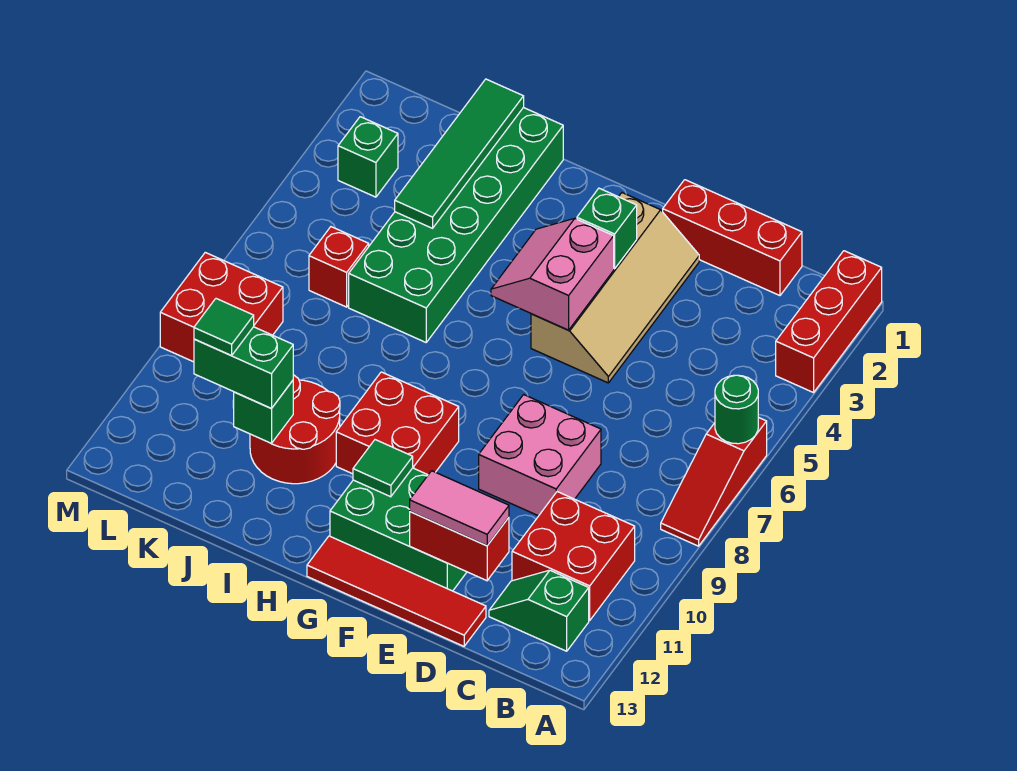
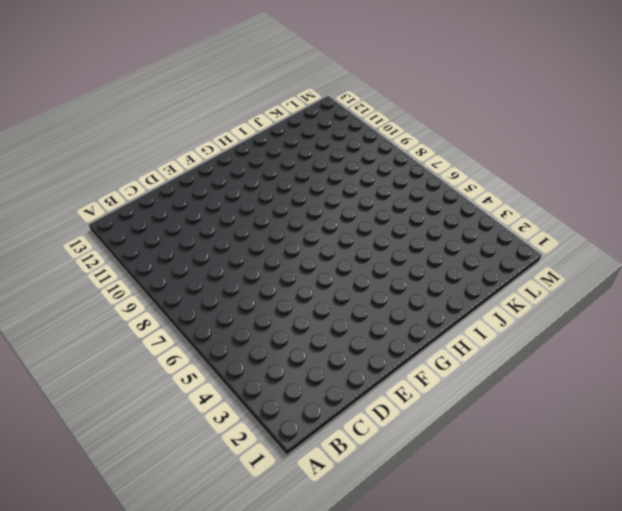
none -> red brick A1:A3 level 1
none -> red slope A6:A8 level 1 top 6
none -> red brick B10:C11 level 1

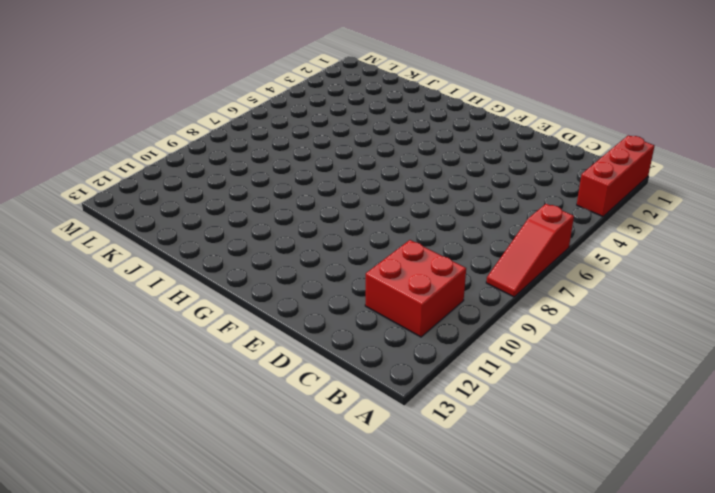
none -> green slope B12:C12 level 1 top B
none -> red brick C1:E1 level 1
none -> pink brick D8:E9 level 1

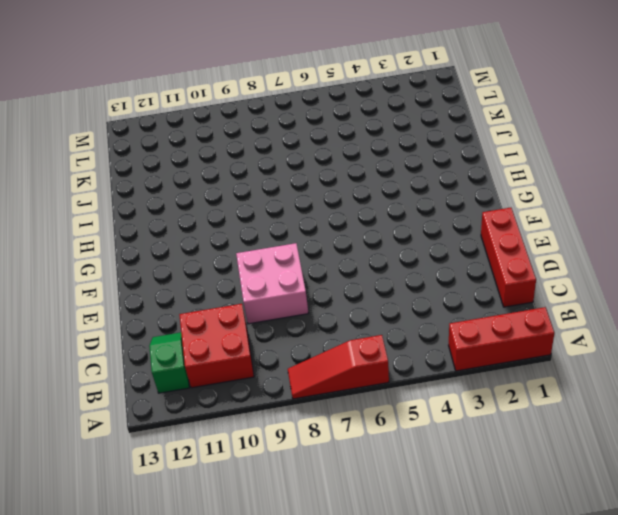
none -> red tile D13:G13 level 1
none -> tan slope E2:F5 level 1 top F
none -> green brick E11:G12 level 1

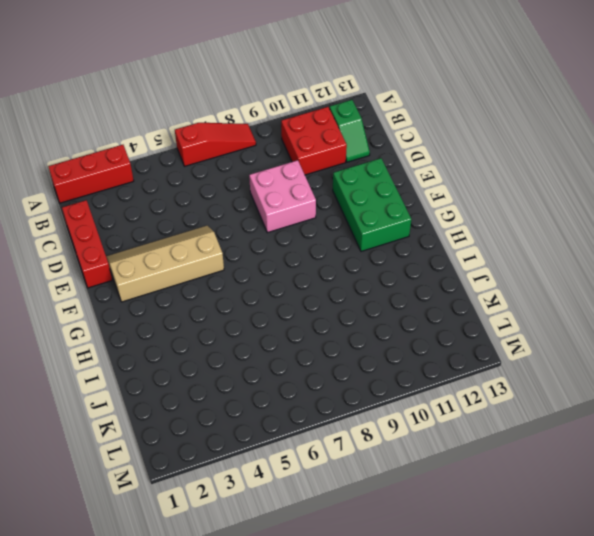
none -> red tile D13:G13 level 1
none -> red brick G9:H10 level 1
none -> green brick I1:J6 level 1

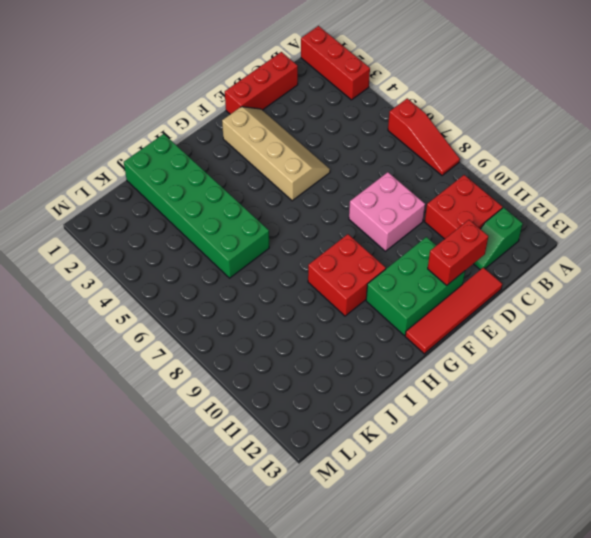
none -> red round brick I10:J11 level 1
none -> red brick K6 level 1
none -> green brick L3 level 1

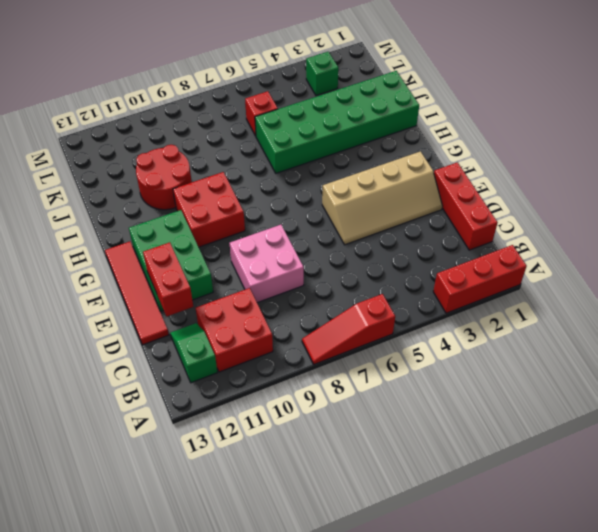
none -> red brick L8:M9 level 1
none -> green round brick A6 level 2
none -> green brick F3 level 2

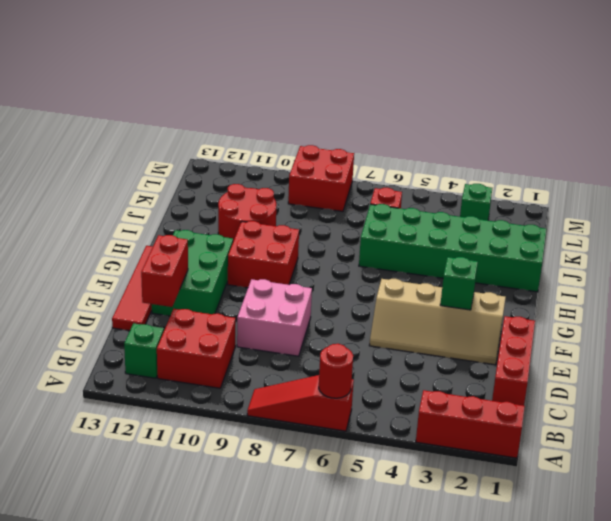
red round brick A6 level 2 -> green round brick A6 level 2
none -> pink slope F4:G5 level 2 top F
none -> green tile G11 level 2
none -> green tile J1:J4 level 2

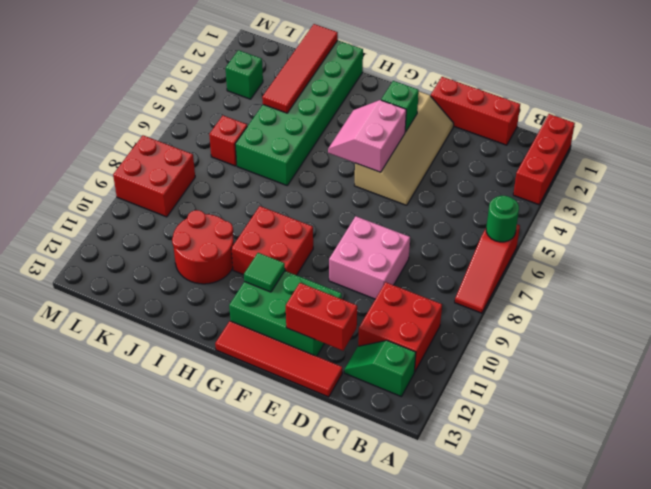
red tile J1:J4 level 2 -> green tile J1:J4 level 2
none -> green brick J11 level 2
none -> pink tile D12:E12 level 3
none -> green brick J11:K11 level 3

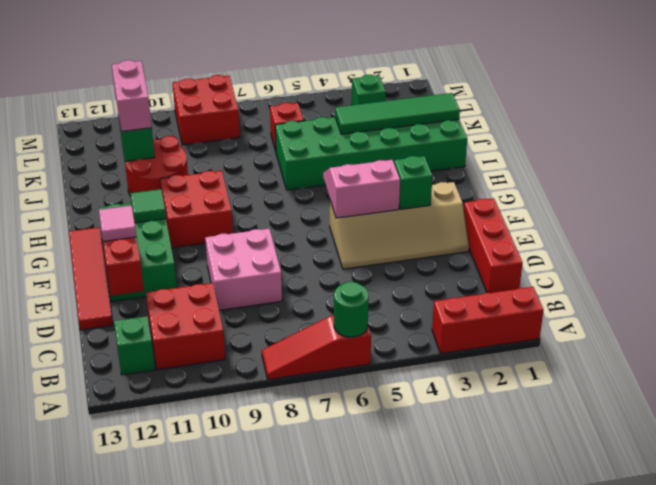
pink tile E12 level 3 -> pink tile D12:E12 level 3
pink brick J11:K11 level 3 -> green brick J11:K11 level 3
none -> green tile K11 level 4

